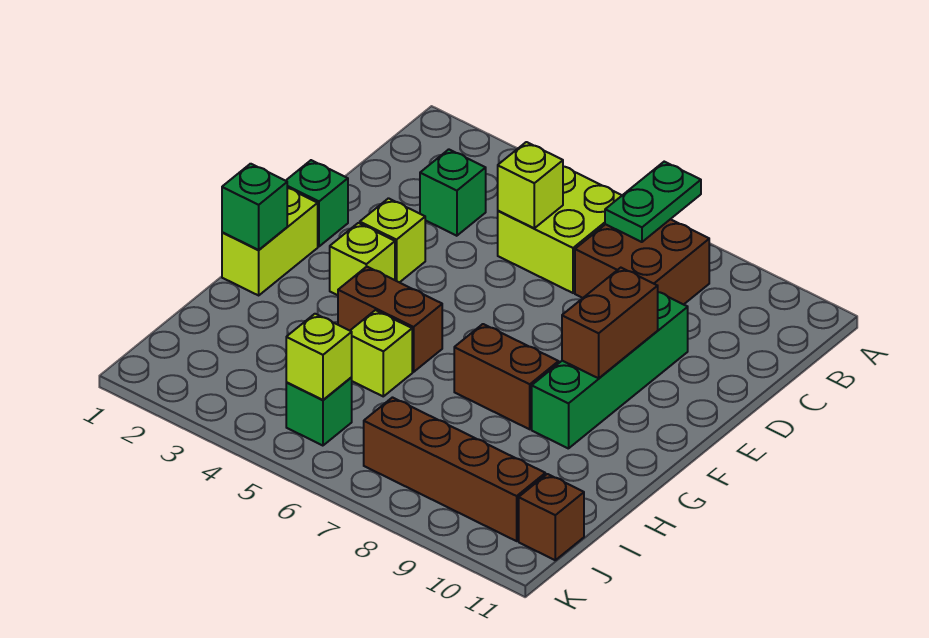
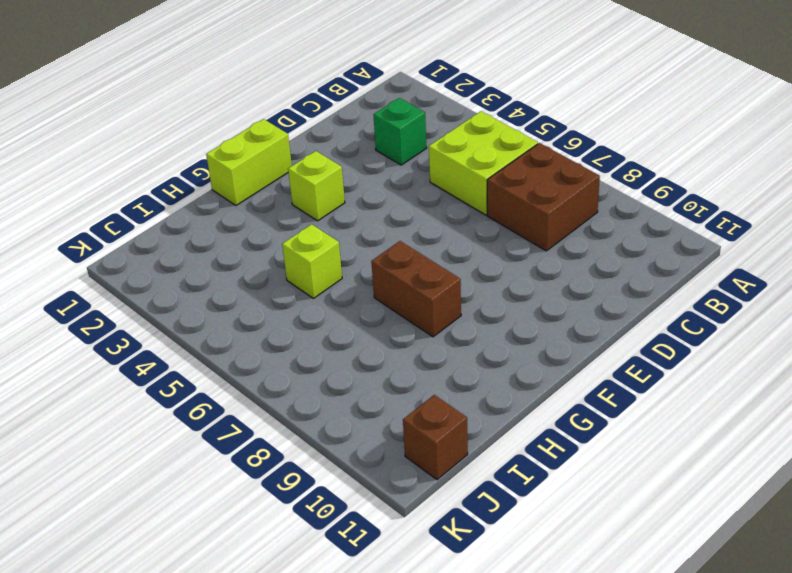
none -> green brick D9:G9 level 1
none -> green brick E1 level 1
none -> lime brick E3 level 1

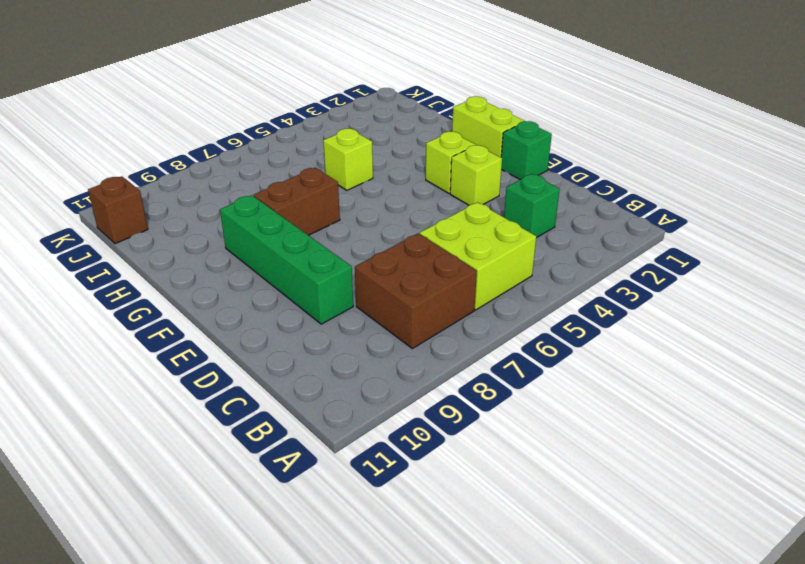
none -> brown brick G4:G5 level 1
none -> green brick J5 level 1
none -> brown brick J7:J10 level 1

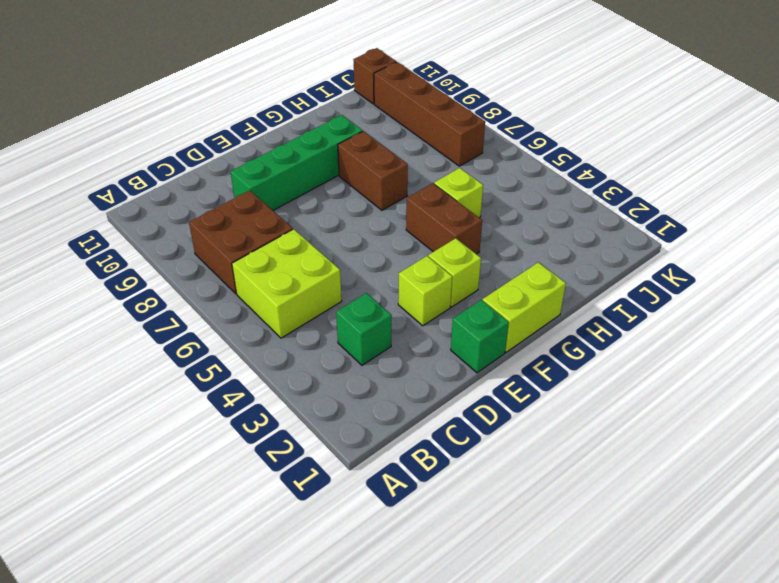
none -> green brick J5 level 1
none -> green plate A7:B7 level 2
none -> lime brick C5 level 2

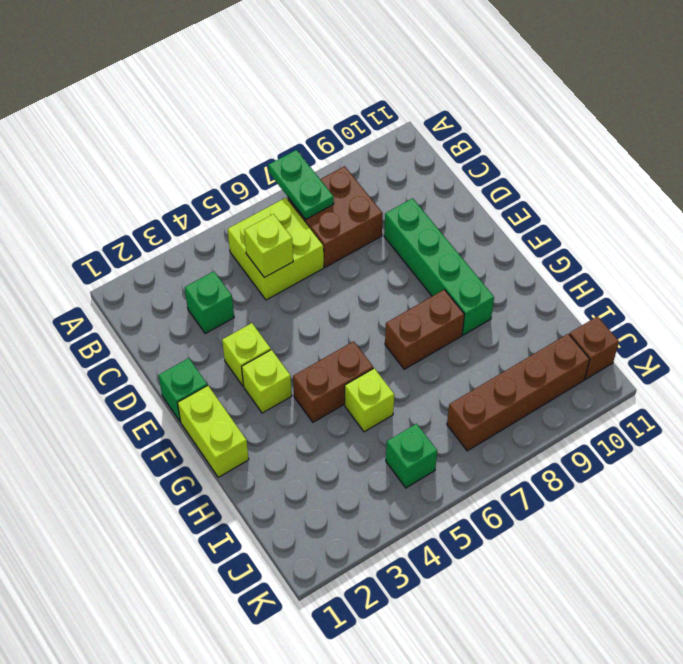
none -> brown brick E9:F9 level 2
none -> green brick G1 level 2
none -> lime brick J5 level 2

